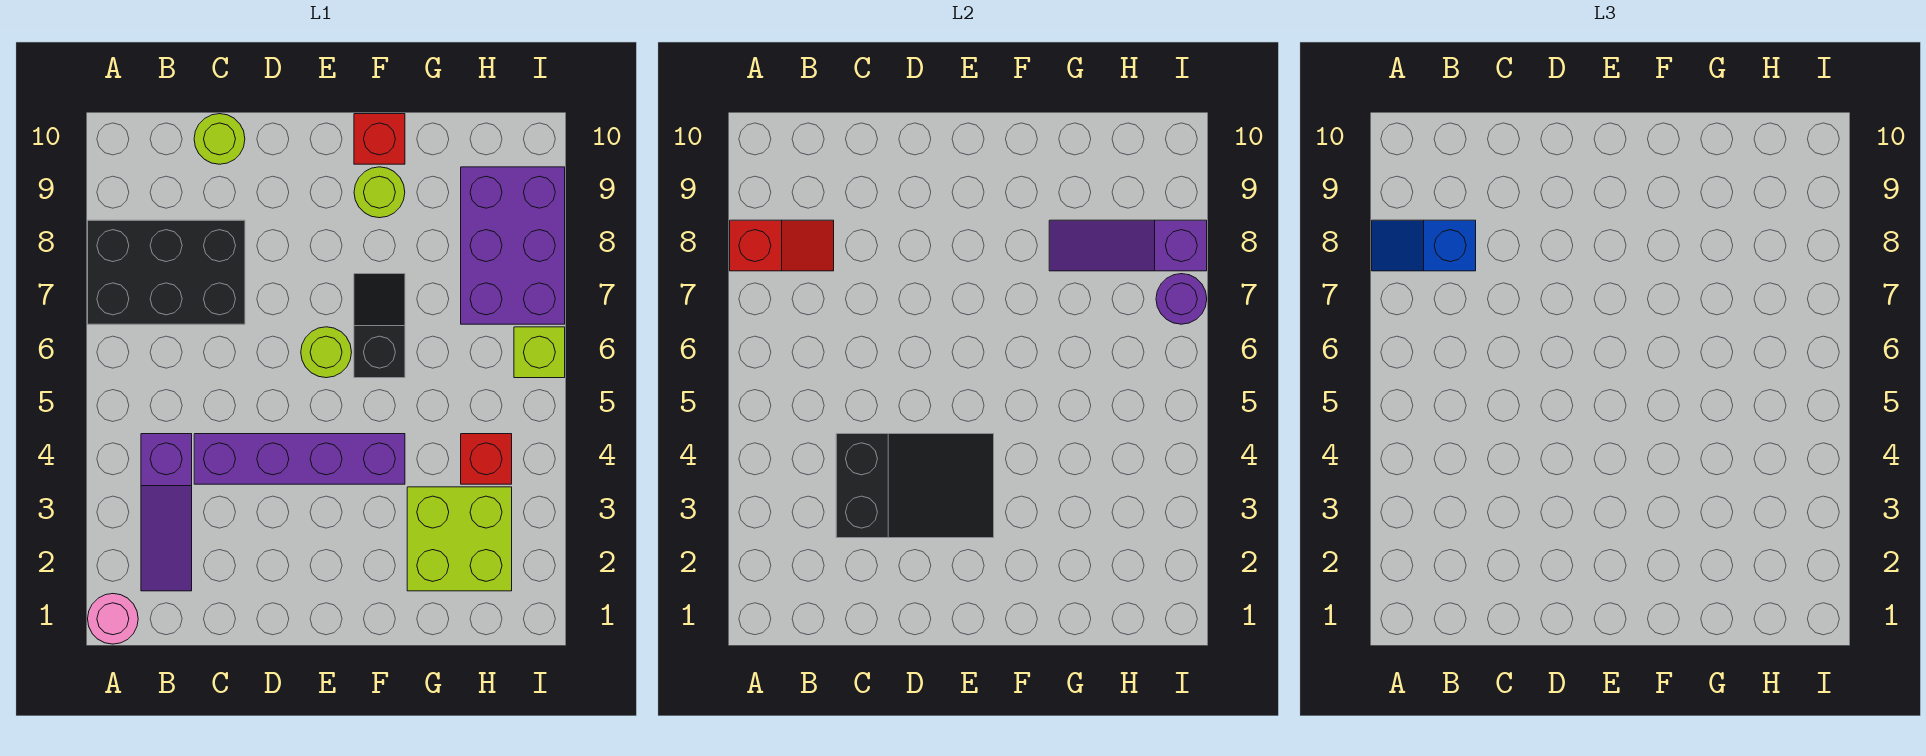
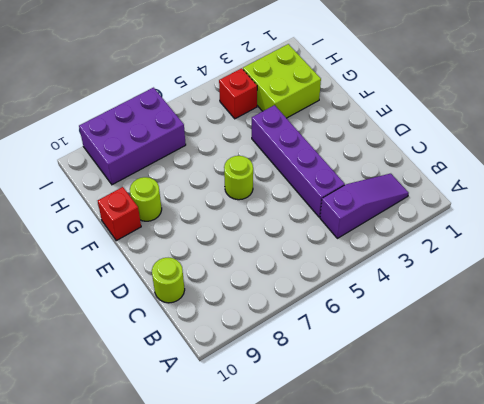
none -> pink round brick A1 level 1
none -> black brick A7:C8 level 1
none -> black slope F6:F7 level 1 top 6

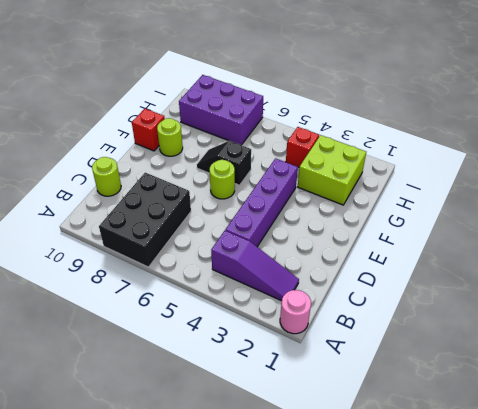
none -> lime brick I6 level 1
none -> red slope A8:B8 level 2 top A
none -> black slope C3:E4 level 2 top C

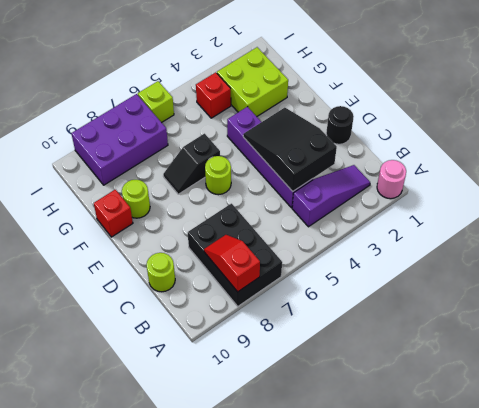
black round brick D1 level 1 -> none
none -> purple slope G8:I8 level 2 top I
none -> purple round brick I7 level 2
none -> blue slope A8:B8 level 3 top B

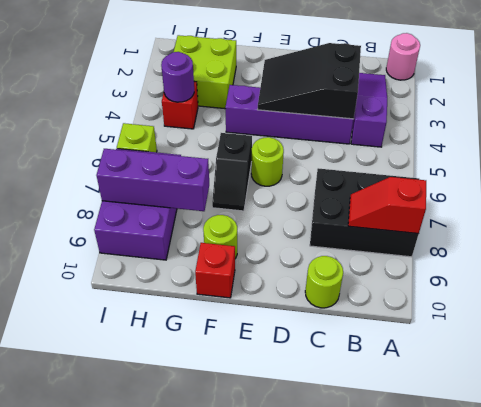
purple brick G8:I8 level 2 -> purple slope G8:I8 level 2 top I
purple round brick H4 level 2 -> purple round brick I7 level 2
none -> blue slope A8:B8 level 3 top B

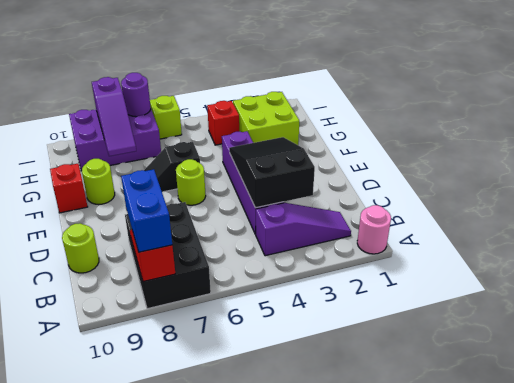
blue brick A8:B8 level 3 -> blue slope A8:B8 level 3 top B

